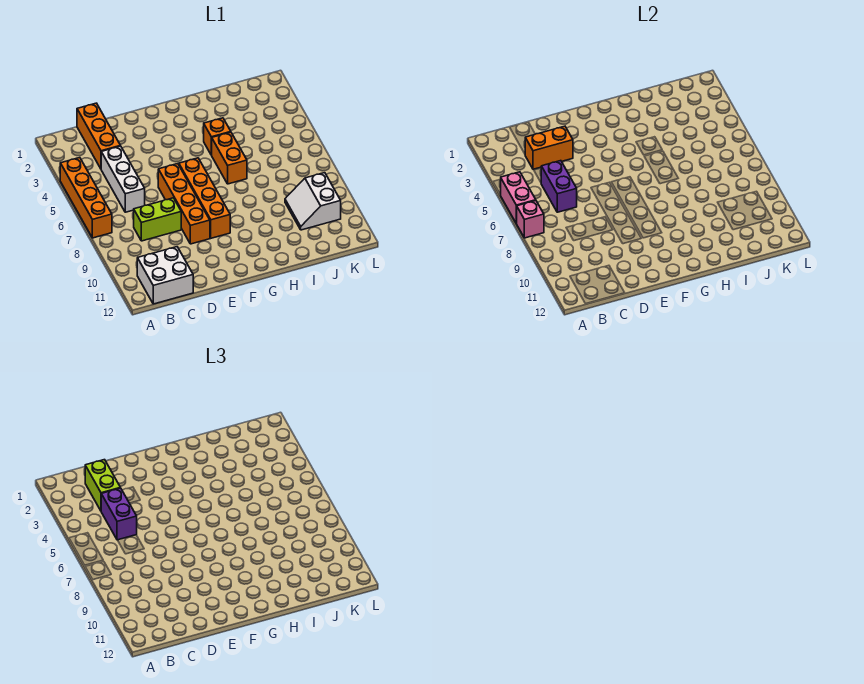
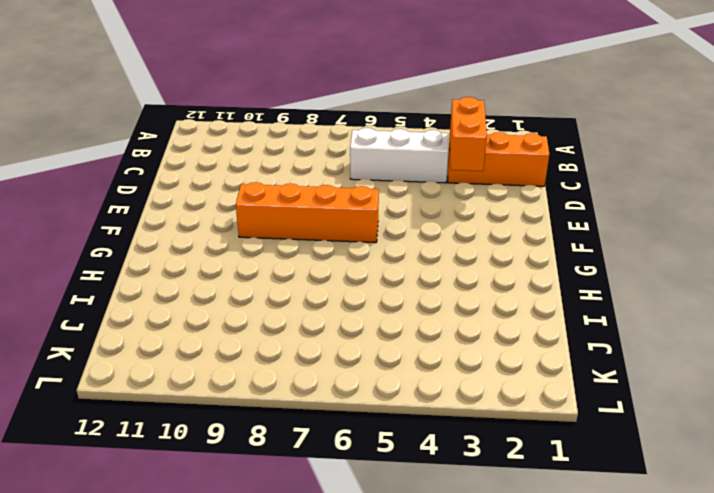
none -> orange brick A4:A7 level 1
none -> white brick B11:C12 level 1
none -> lime brick C8:D8 level 1

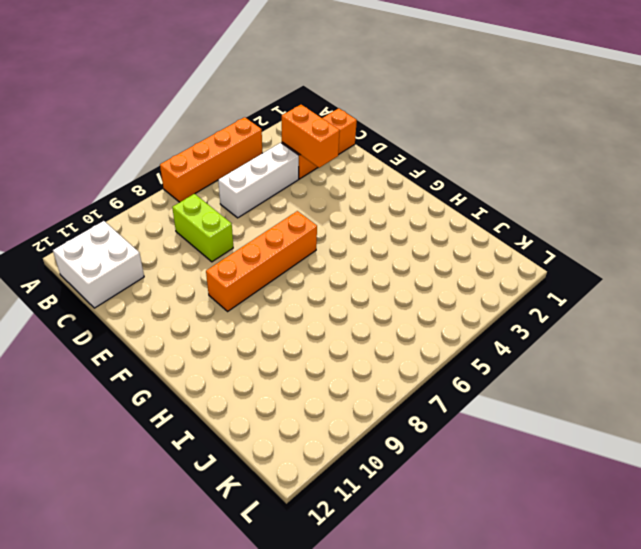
none -> orange brick E6:E9 level 1
none -> orange brick H4 level 1
none -> orange brick H5:H6 level 1

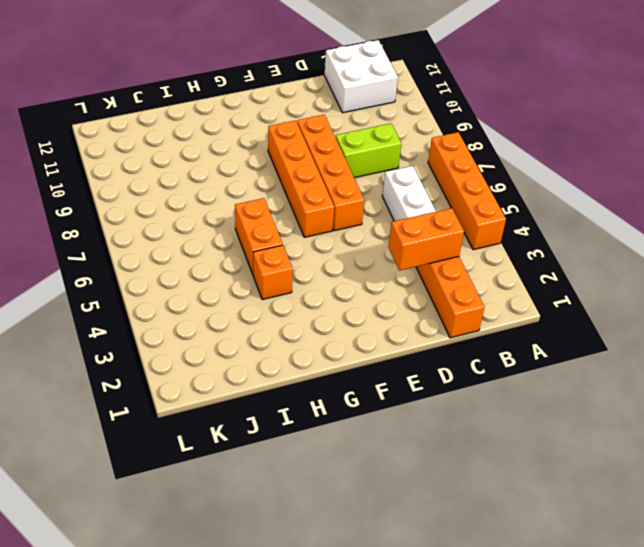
none -> white slope J9:K10 level 1 top K
none -> pink brick A5:A6 level 2
none -> pink brick A7 level 2

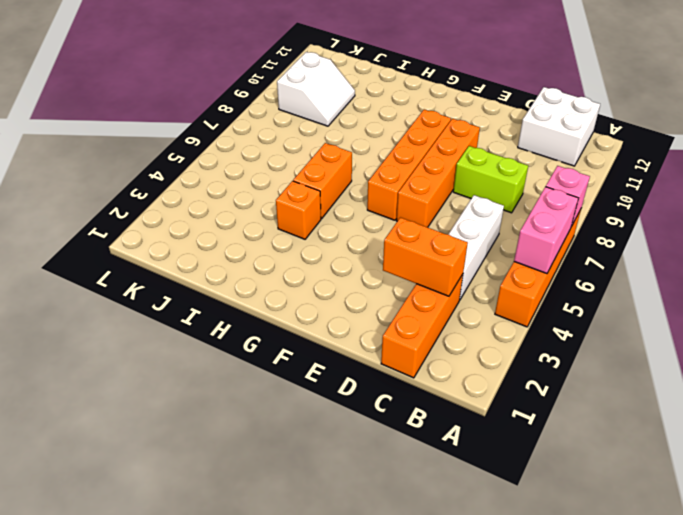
none -> purple brick C5:C6 level 2
none -> lime brick C2:C3 level 3
none -> purple brick C4:C5 level 3

